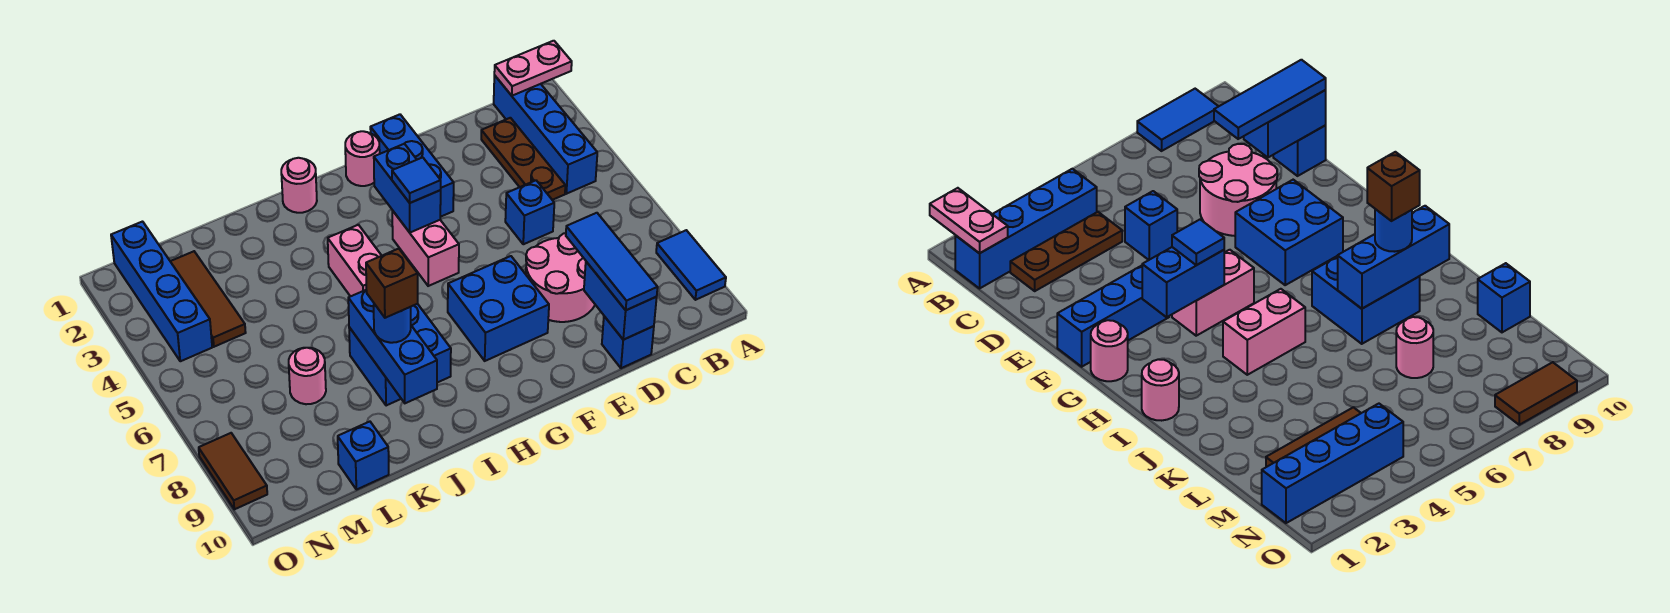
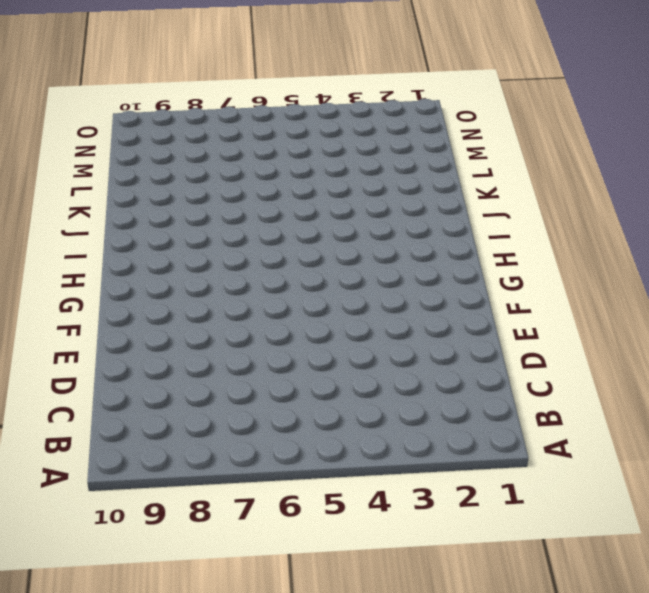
none -> blue tile A8:A9 level 1
none -> blue brick B1:B4 level 1
none -> brown plate C2:C4 level 1

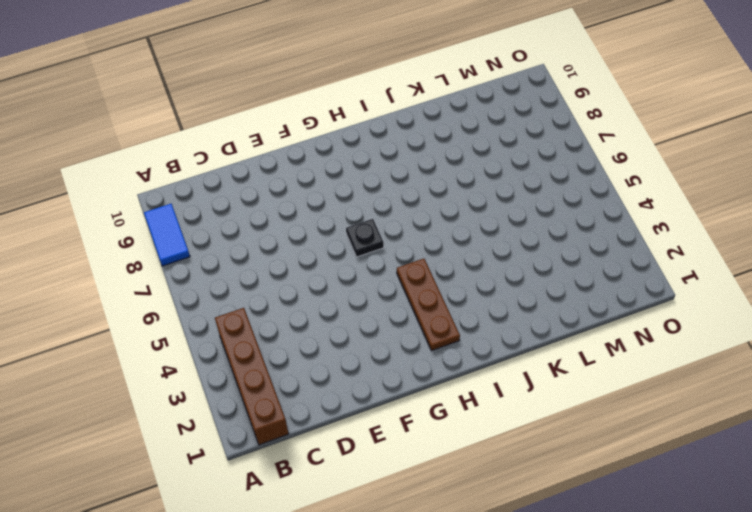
brown brick B1:B4 level 1 -> blue brick B1:B4 level 1
black plate G6 level 1 -> none
brown plate H2:H4 level 1 -> brown plate C2:C4 level 1
none -> blue brick D5 level 1
none -> pink round brick D7:E8 level 1
none -> blue brick D10 level 1

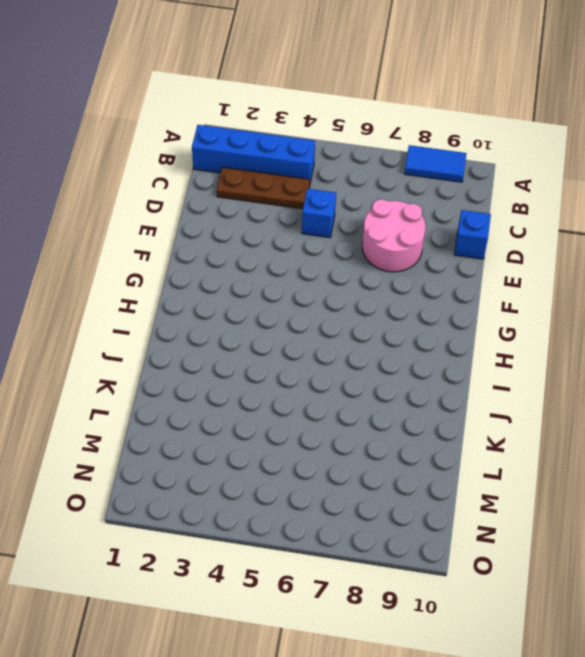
none -> blue brick F1:F3 level 1
none -> blue brick F7:G8 level 1
none -> pink round brick G1 level 1

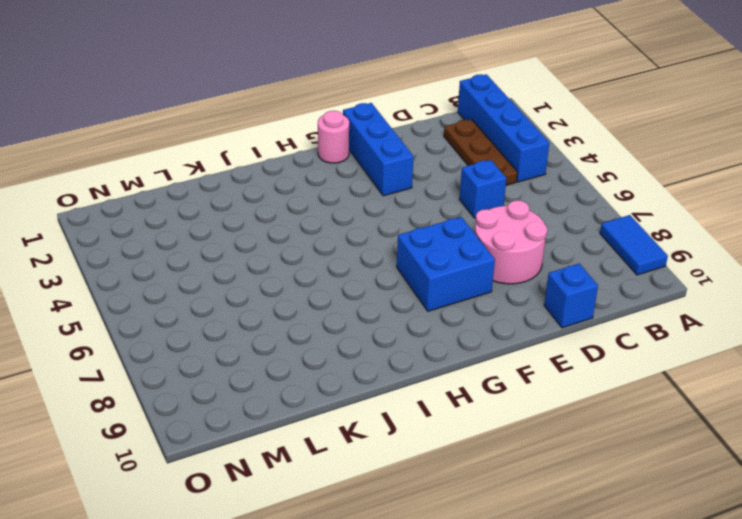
none -> pink brick G4:G5 level 1
none -> pink round brick I1 level 1
none -> pink brick I4:I5 level 1

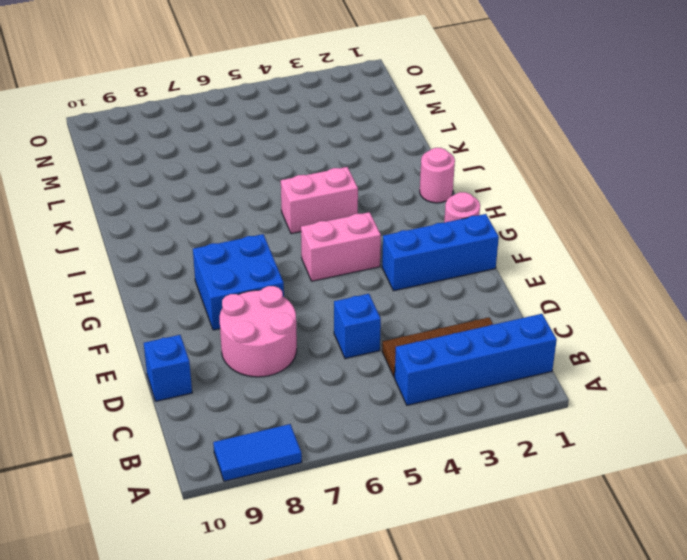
none -> blue brick I7:J8 level 1
none -> pink round brick L7 level 1
none -> blue brick L10 level 1

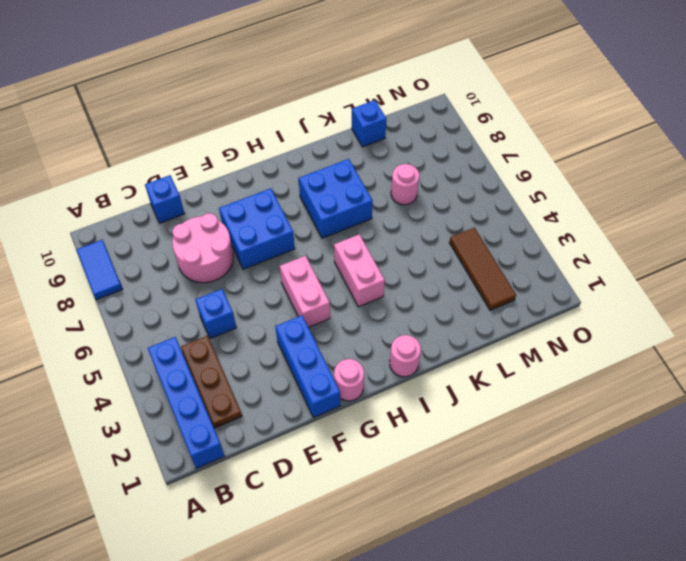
none -> blue brick N1:N4 level 1
none -> brown tile O8:O9 level 1
none -> pink plate A1:B1 level 2

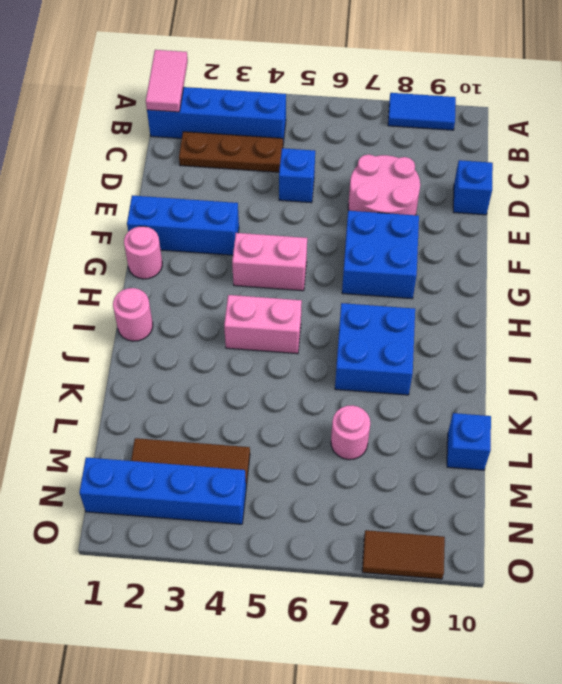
pink tile A1:B1 level 2 -> pink plate A1:B1 level 2
none -> blue brick D9:D10 level 2
none -> blue brick G3:G4 level 2
none -> blue brick J7:J9 level 2

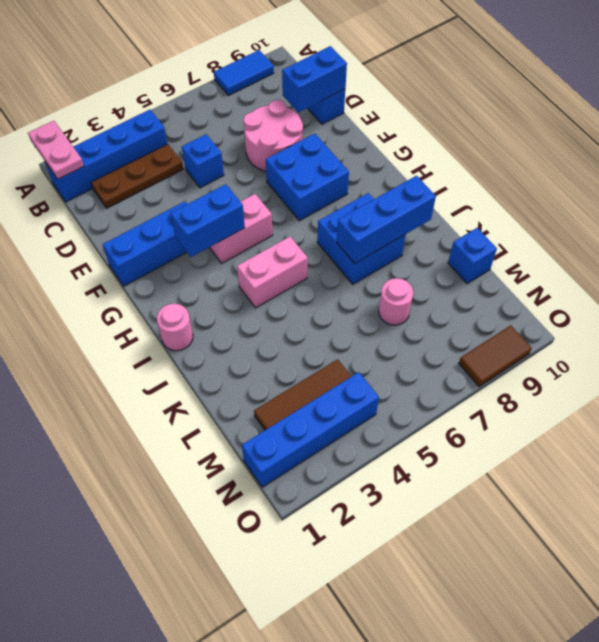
none -> pink round brick G1 level 1
none -> blue tile D8:D10 level 3
none -> blue tile G4 level 3

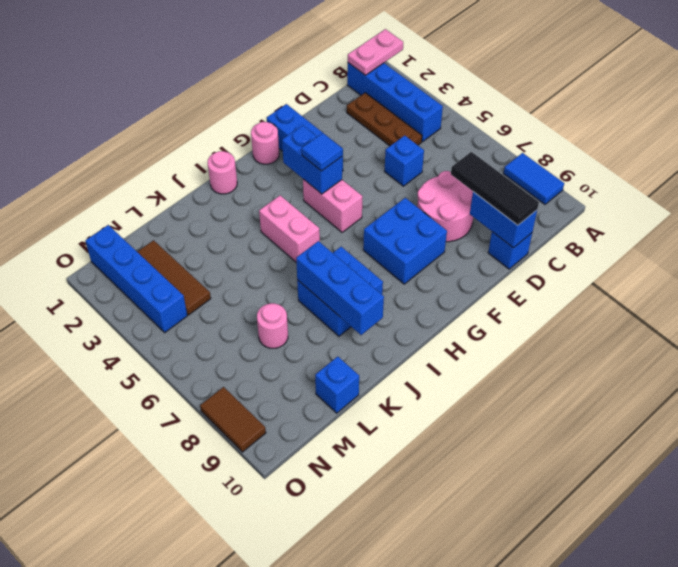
black tile D8:D10 level 3 -> blue tile D8:D10 level 3
none -> blue round brick J8 level 3
none -> brown brick J8 level 4

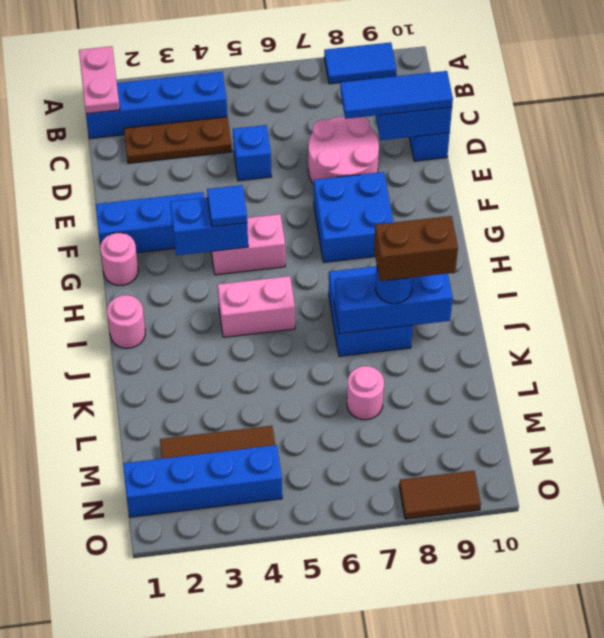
brown brick J8:J9 level 4 -> brown brick J8 level 4
none -> blue brick L10 level 1

